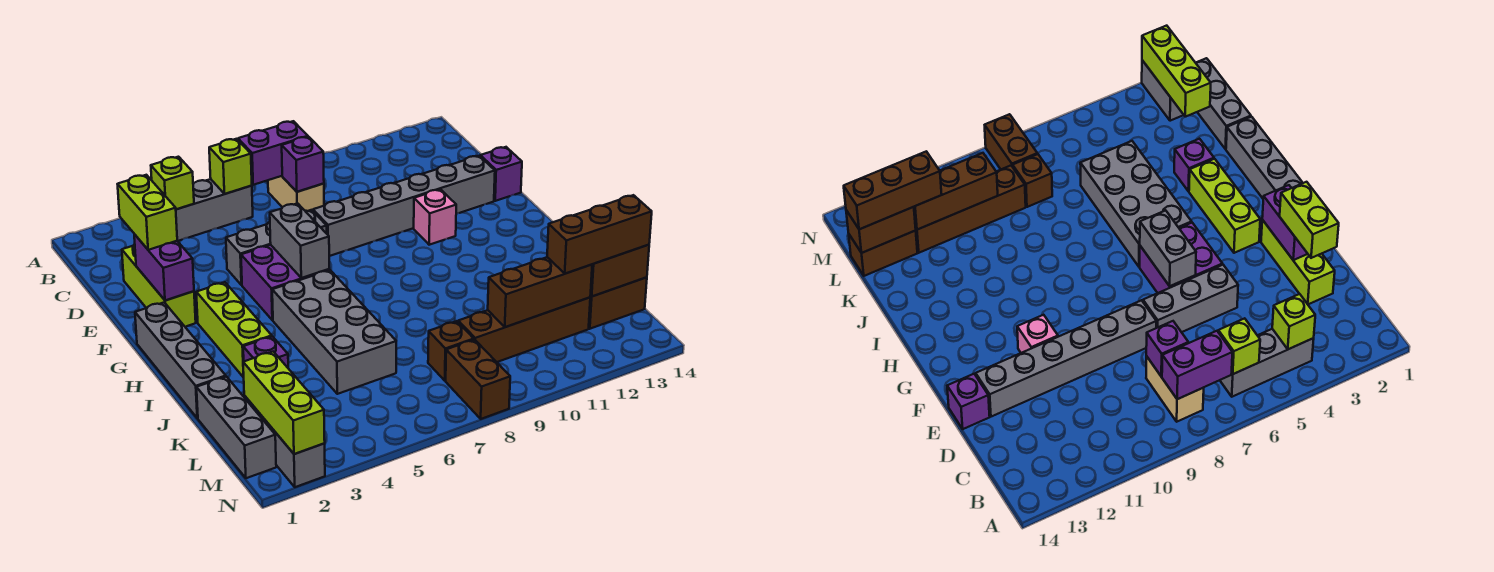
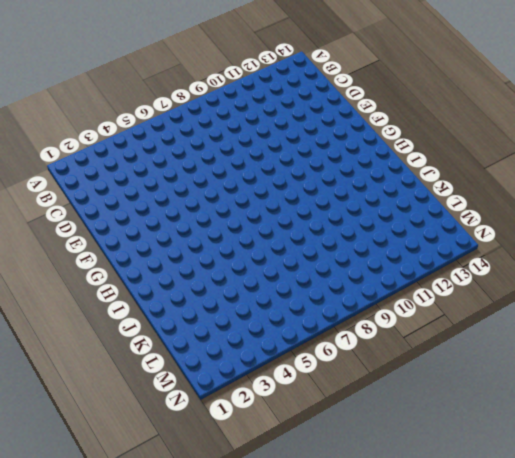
none -> grey brick B4:B6 level 1
none -> tan brick B8:C8 level 1
none -> lime brick D2:F2 level 1

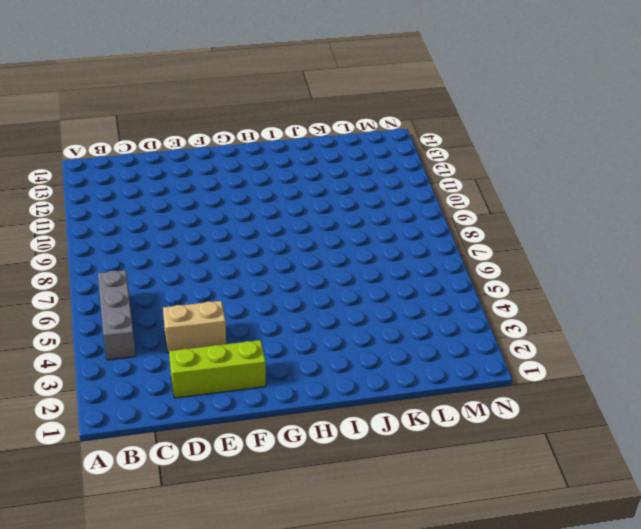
tan brick D4:E4 level 1 -> tan brick B8:C8 level 1
none -> grey brick E5:E7 level 1
none -> grey brick E8:E13 level 1
none -> purple brick E14 level 1

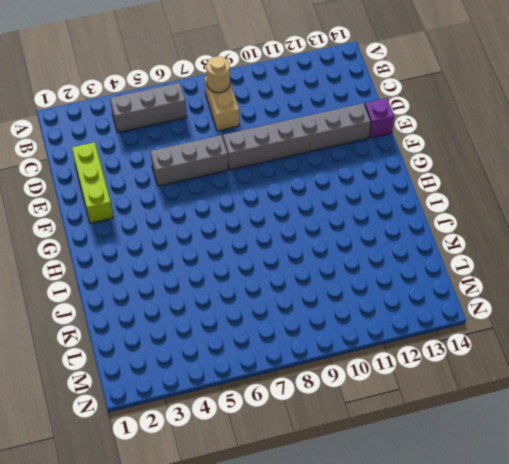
tan round brick B8 level 2 -> purple brick B7:B8 level 2
none -> purple brick F5:G6 level 1
none -> pink brick F11 level 1
none -> grey brick G1:J1 level 1

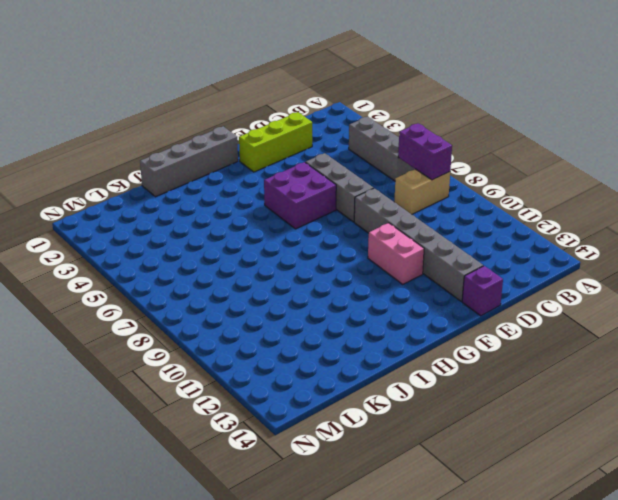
pink brick F10:F11 level 1 -> pink brick F11 level 1
none -> lime brick G3:I3 level 1
none -> grey brick H5:K6 level 1
none -> purple brick J3 level 1

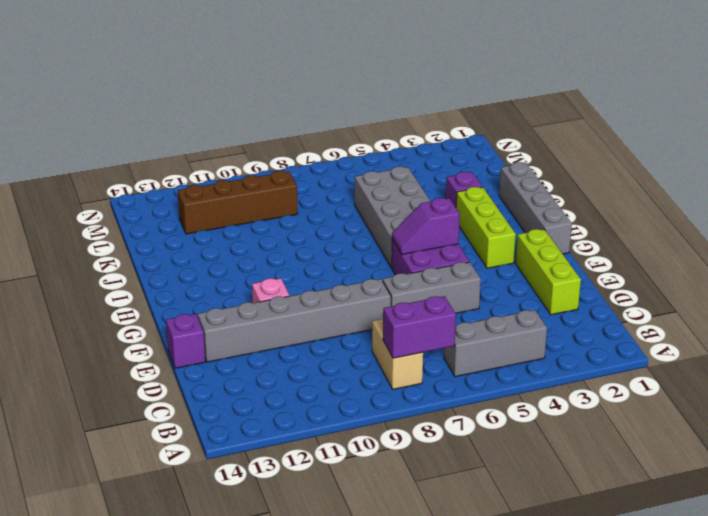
purple slope G5:G6 level 2 top 5 -> grey brick F6:G6 level 2
none -> grey brick K1:M1 level 1
none -> brown brick L8 level 1
none -> brown brick L13:L14 level 1

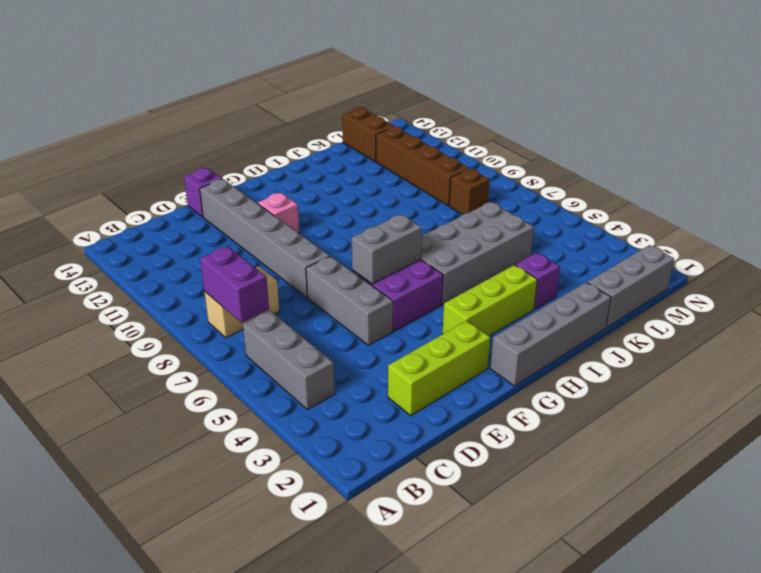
none -> grey brick M2:N2 level 1
none -> brown brick M8:N8 level 1
none -> lime brick B4 level 2

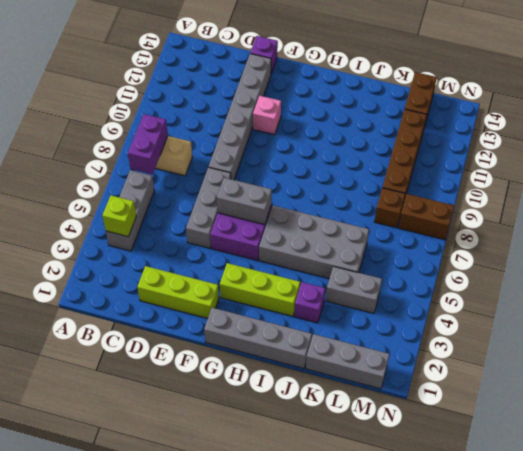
grey brick K4:L4 level 1 -> grey brick M2:N2 level 1
none -> lime brick B6 level 2
none -> purple brick C8 level 2
none -> purple brick E2:F2 level 2

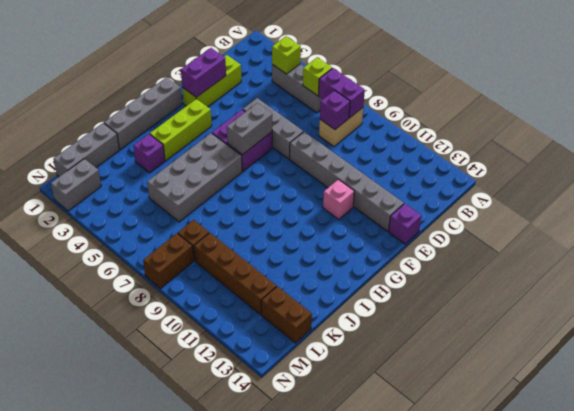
none -> lime brick L2:N2 level 2
none -> brown brick L10:L12 level 2
none -> brown brick L13:L14 level 2

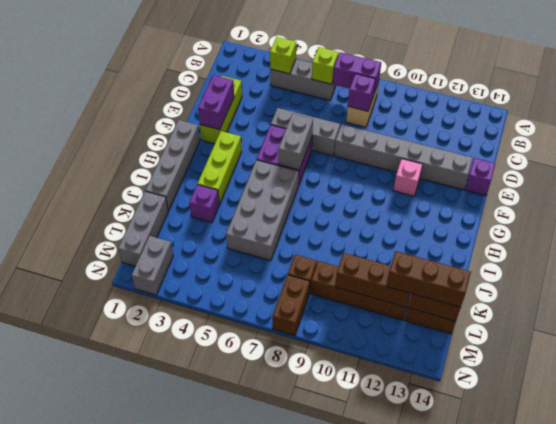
none -> lime brick L2:N2 level 2
none -> lime brick D2:E2 level 3

